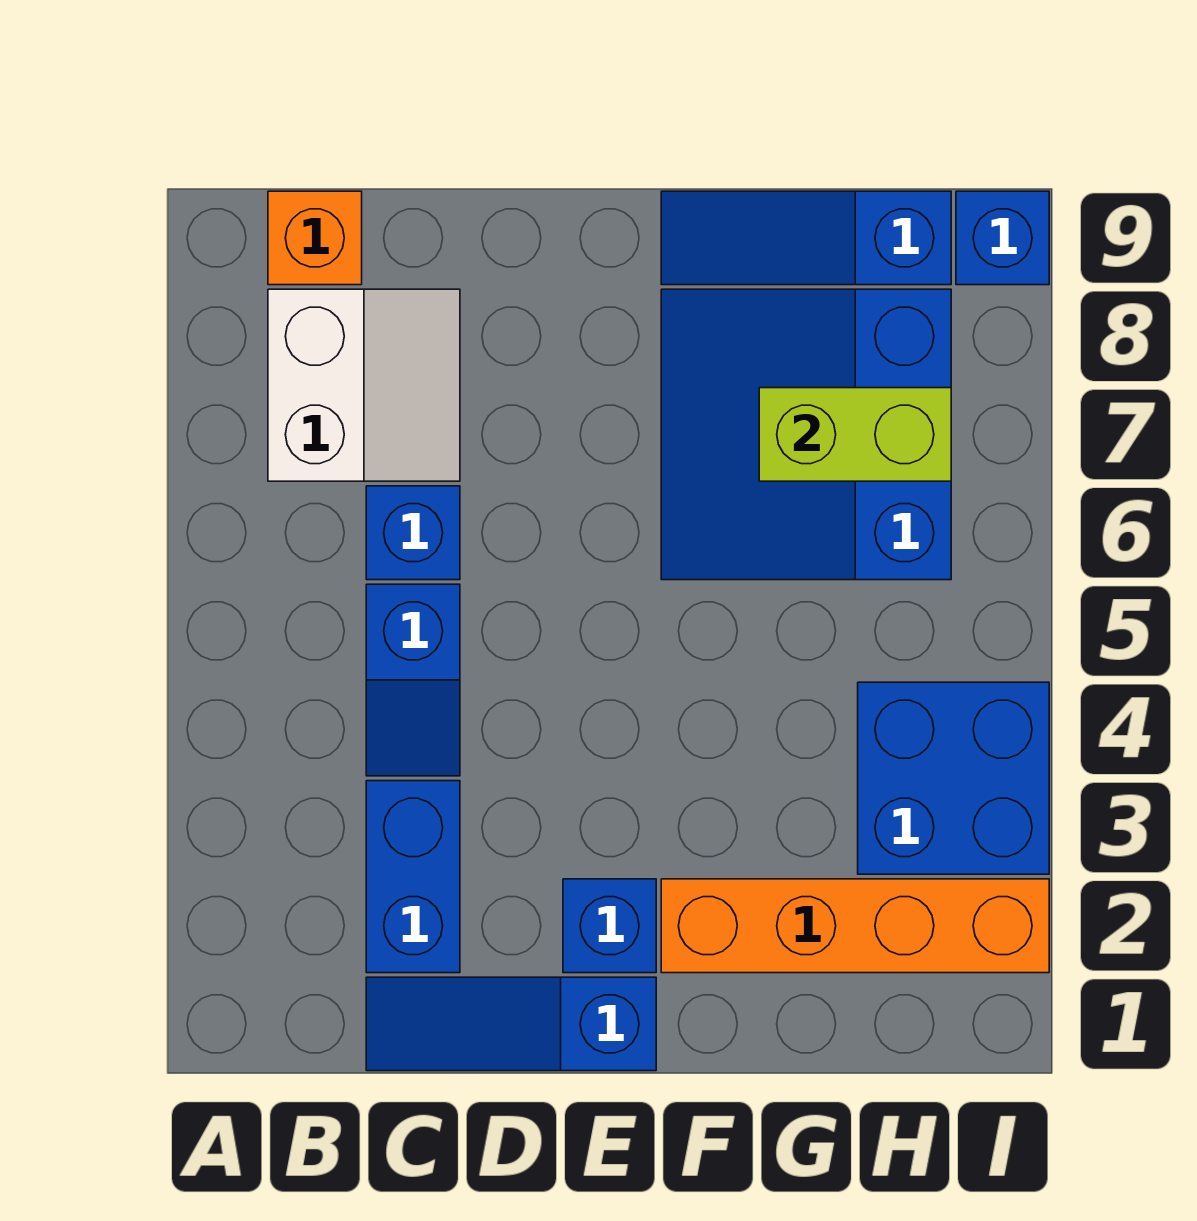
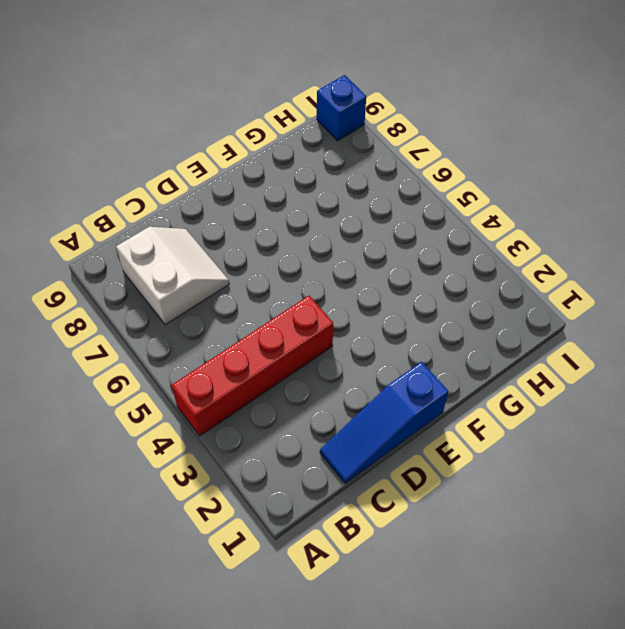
red brick A4:D4 level 1 -> blue slope C4:C5 level 1 top 5
none -> orange brick B9 level 1
none -> blue brick C2:C3 level 1
none -> blue brick C6 level 1

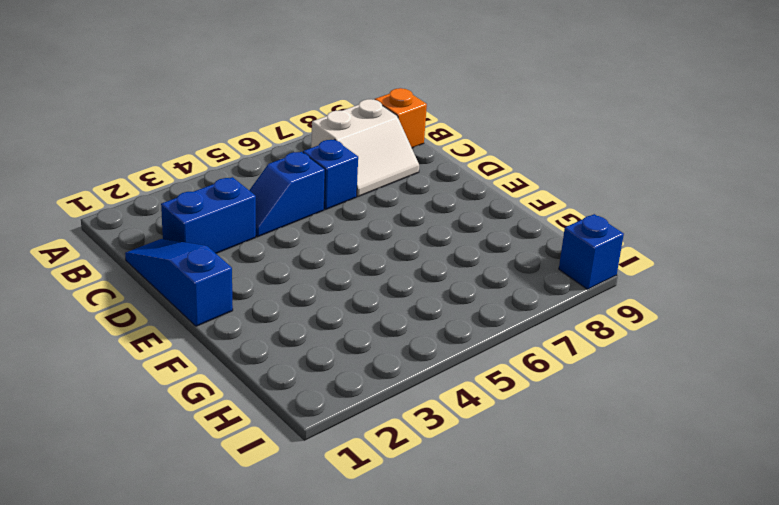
none -> blue brick E2 level 1
none -> orange brick F2:I2 level 1
none -> blue slope F6:H8 level 1 top H

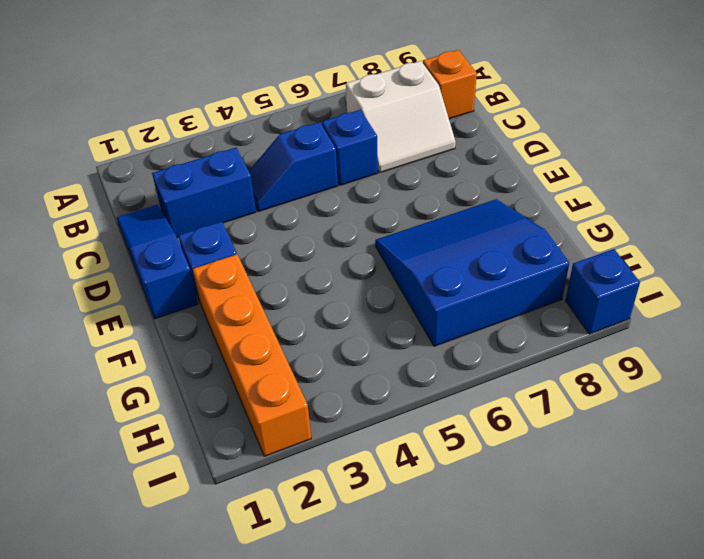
none -> blue slope F9:H9 level 1 top H
none -> blue brick H3:I4 level 1
none -> lime brick G7:H7 level 2

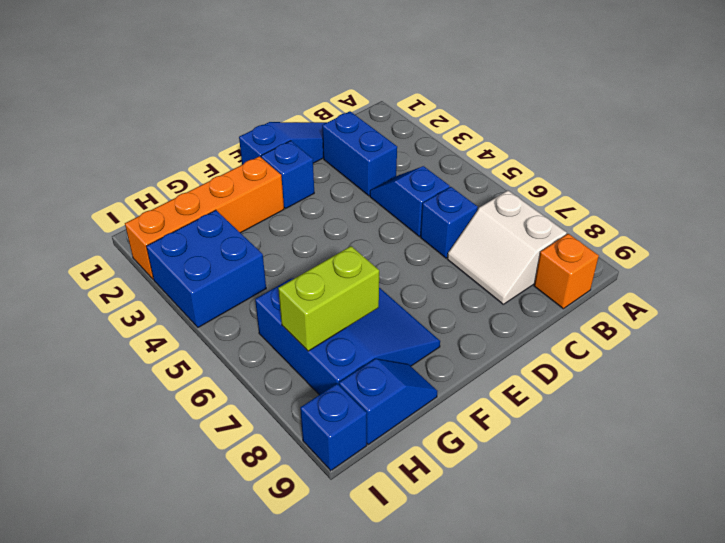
blue slope G9:H9 level 1 top H -> blue slope F9:H9 level 1 top H

